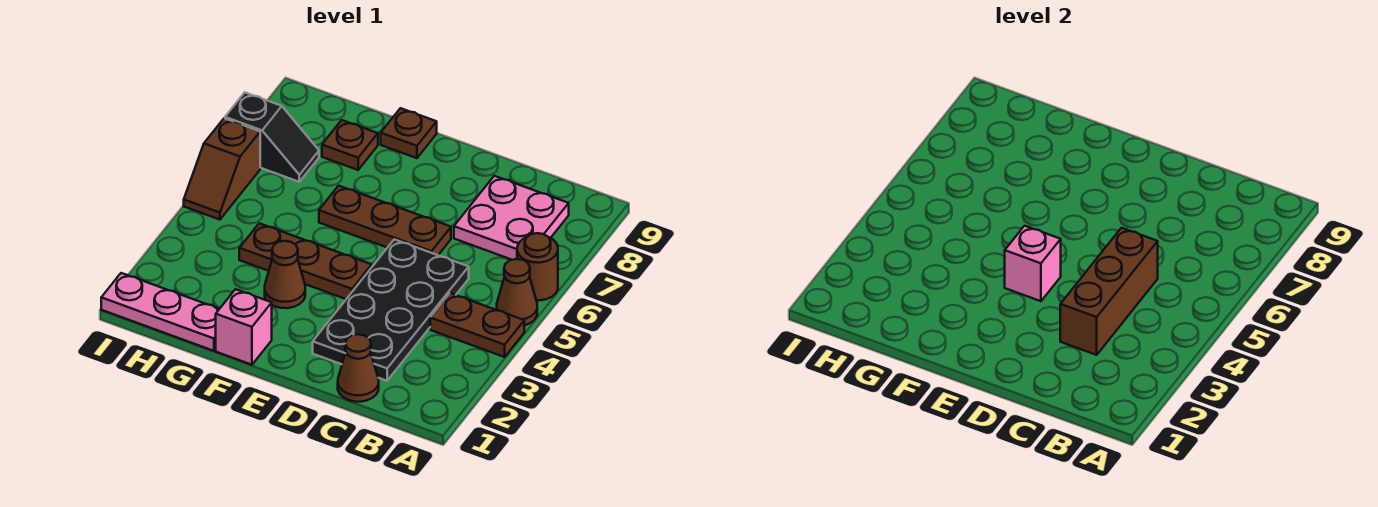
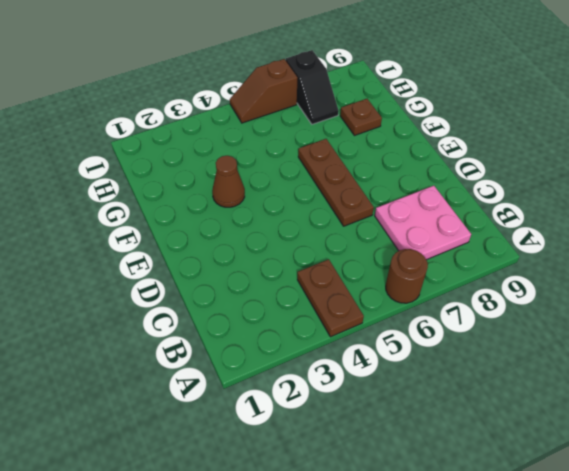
none -> brown cone A5 level 1
none -> brown cone C1 level 1
none -> black plate C2:D5 level 1

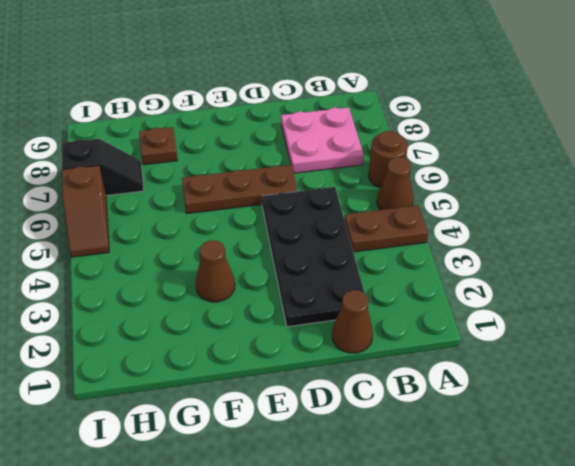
none -> brown plate E4:G4 level 1
none -> pink brick F1 level 1
none -> brown plate F9 level 1

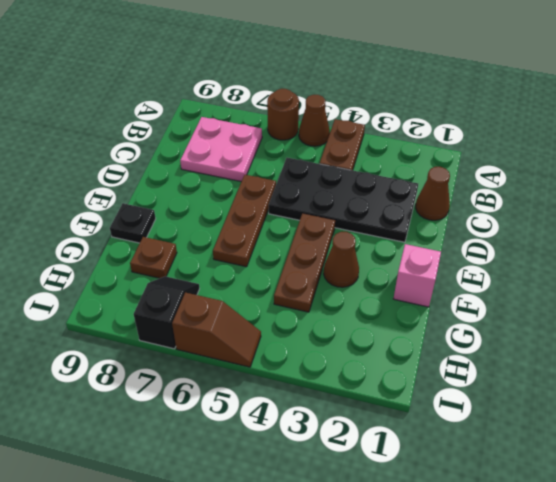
black plate F9 level 1 -> brown plate F9 level 1
none -> pink plate G1:I1 level 1
none -> brown brick C3:C5 level 2
none -> pink brick E4 level 2

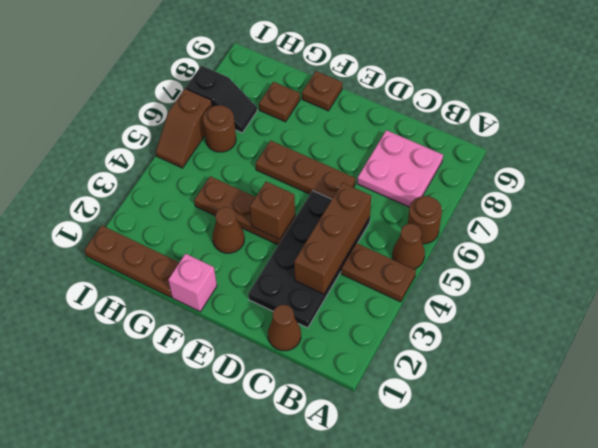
brown brick E4 level 2 -> pink brick E4 level 2
brown plate G1:I1 level 1 -> pink plate G1:I1 level 1
brown round brick H6 level 1 -> none

